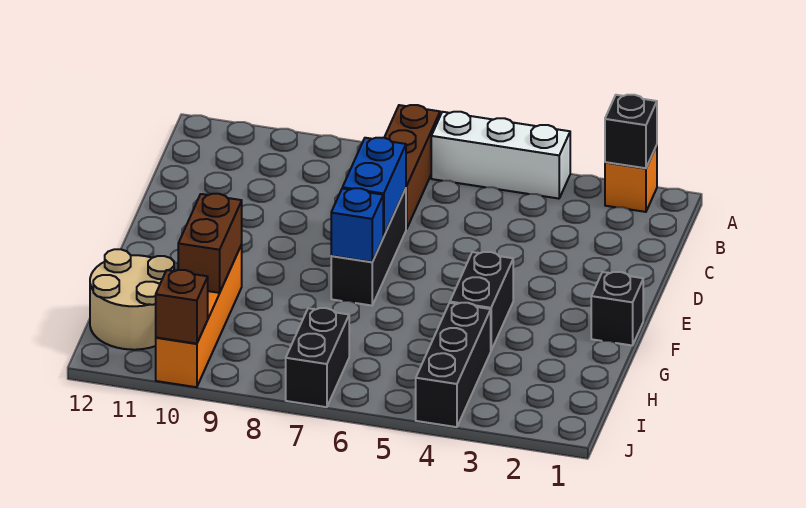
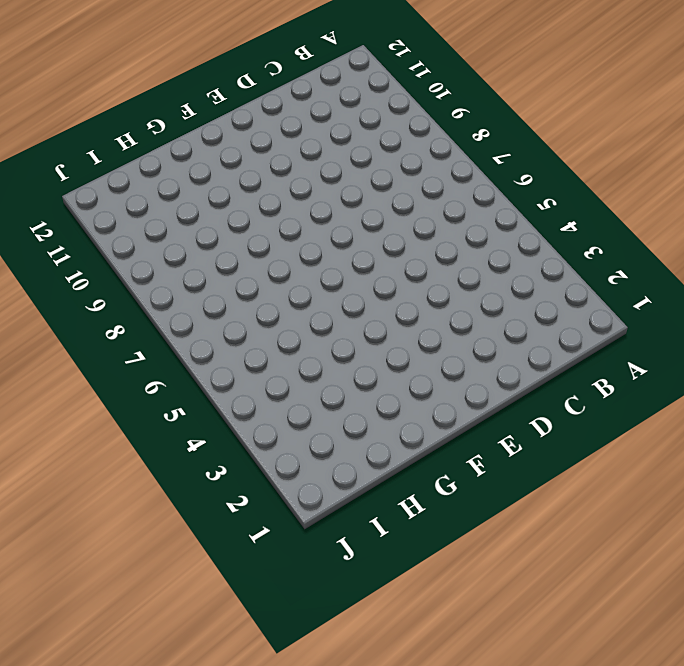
none -> orange brick A2 level 1
none -> white brick A4:A6 level 1
none -> brown brick A7:C7 level 1

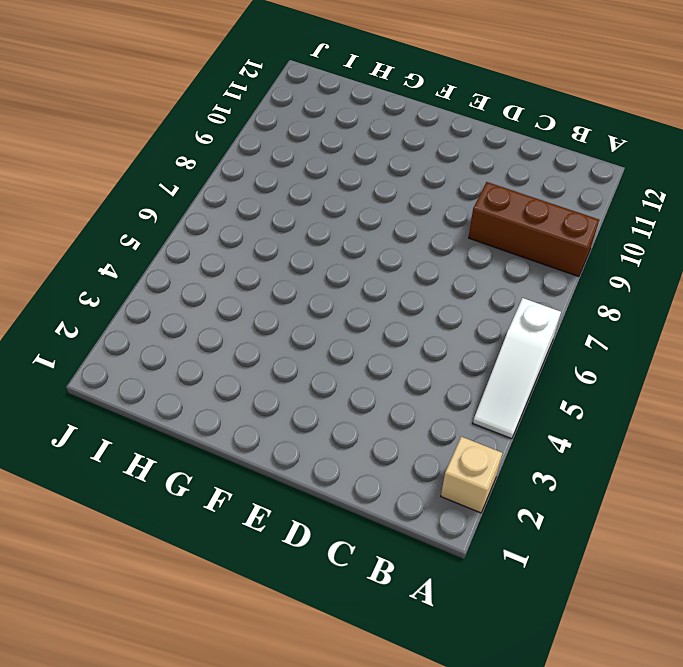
tan brick A2 level 1 -> orange brick A2 level 1
white slope A4:A6 level 1 top 6 -> white brick A4:A6 level 1
brown brick A9:C9 level 1 -> brown brick A7:C7 level 1
none -> black brick D7:F7 level 1
none -> black brick F1 level 1
none -> black brick F4:G4 level 1

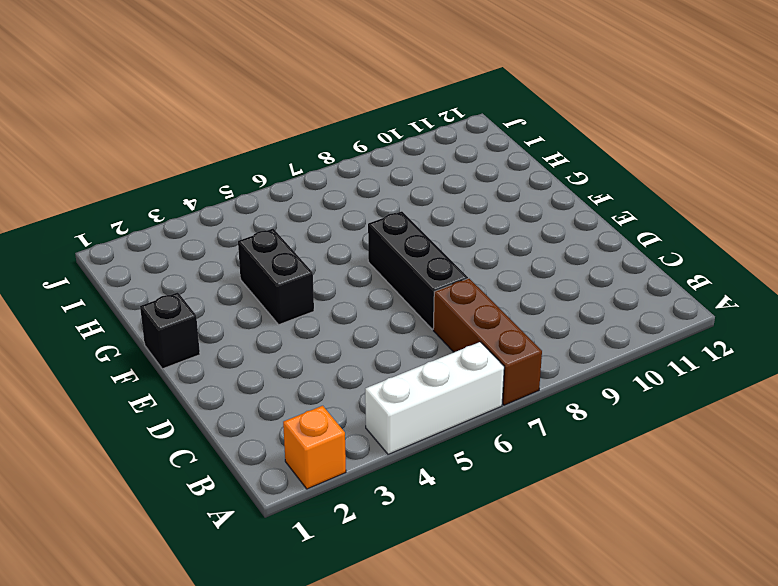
none -> orange brick G10:J10 level 1
none -> black brick H4:J4 level 1
none -> tan round brick H11:I12 level 1

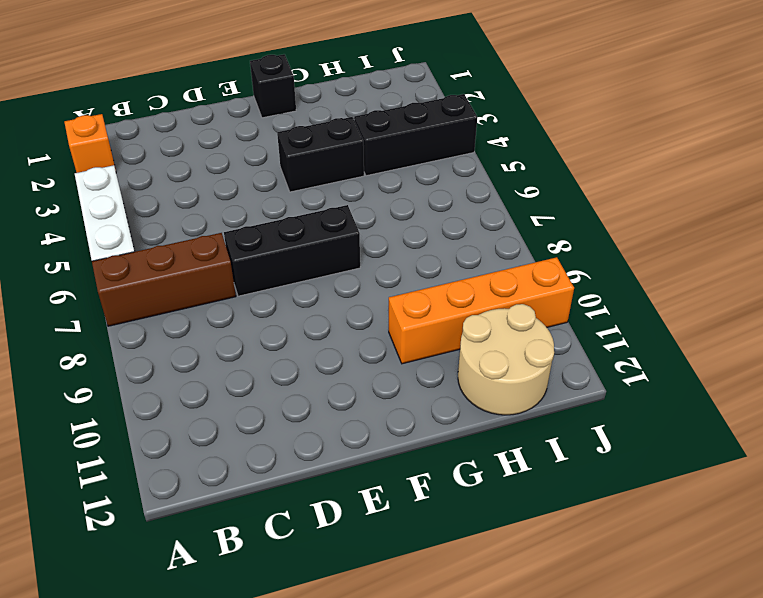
none -> black brick I7:J7 level 1
none -> black brick A2 level 2
none -> blue brick D7:E7 level 2

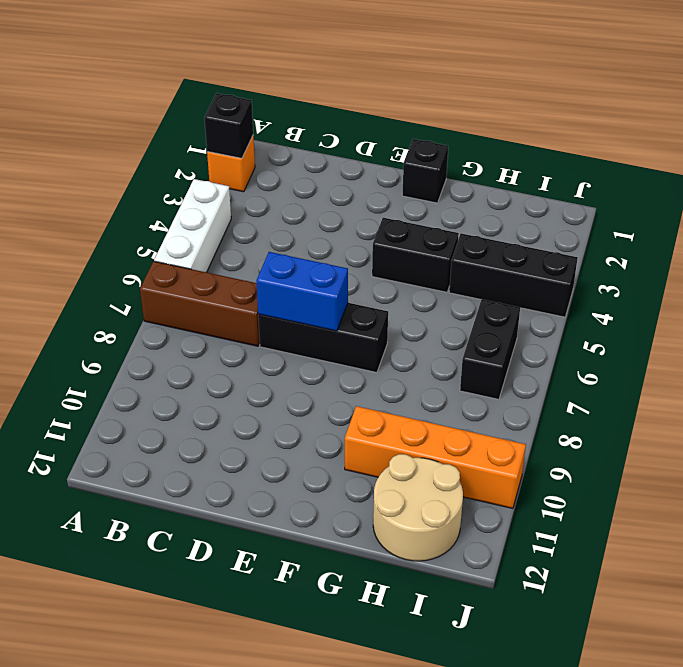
black brick I6:I7 level 1 -> black brick I7:J7 level 1
none -> blue brick F7 level 2
none -> brown brick G10:H10 level 2
none -> brown brick J10 level 2

